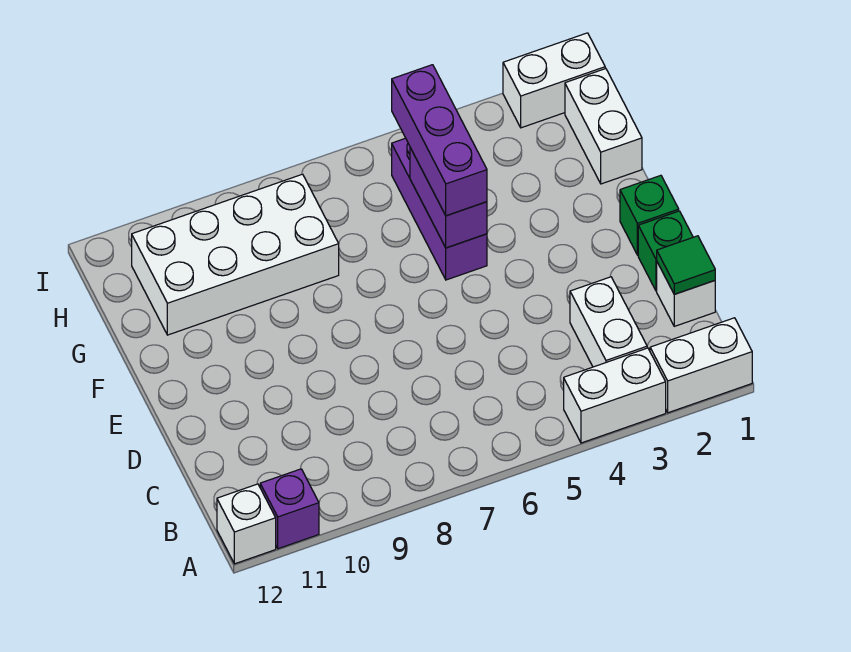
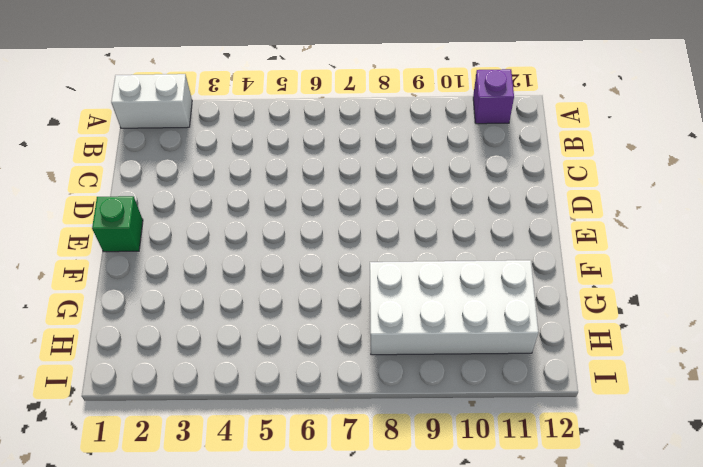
none -> white brick A3:A4 level 1
none -> white brick A12 level 1
none -> white brick B3:C3 level 1

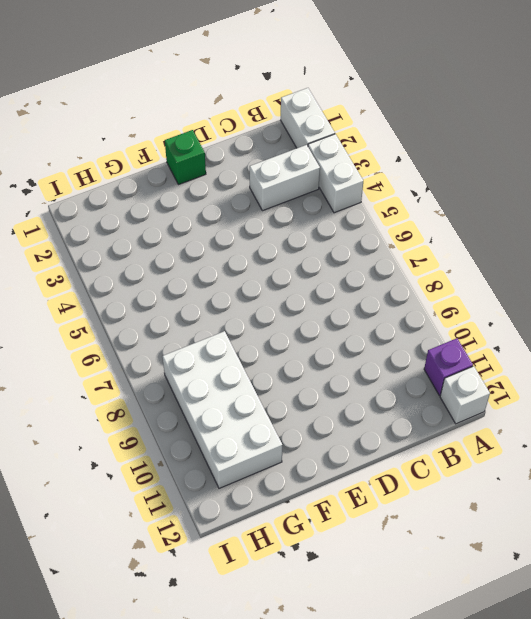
none -> white brick C1 level 1
none -> green brick D1 level 1
none -> purple brick F5:H5 level 1

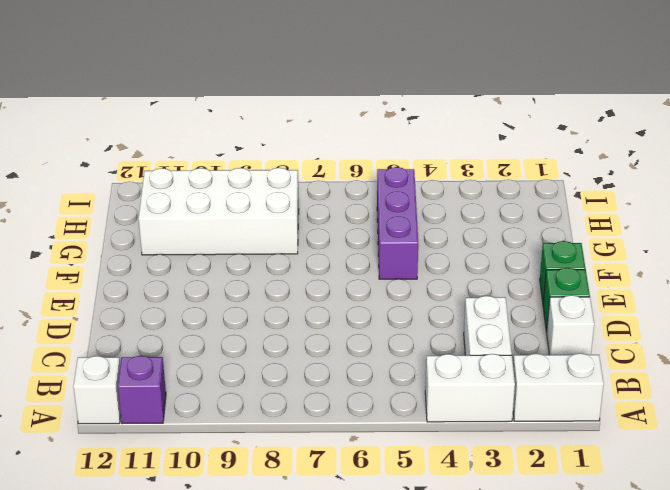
none -> white brick G1:H1 level 1
none -> white brick I1:I2 level 1
none -> green tile C1 level 2

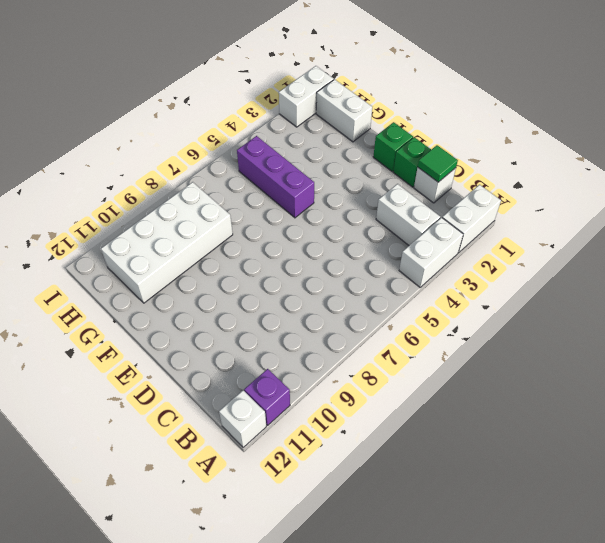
none -> purple brick F5:G5 level 2
none -> purple brick F5:H5 level 3

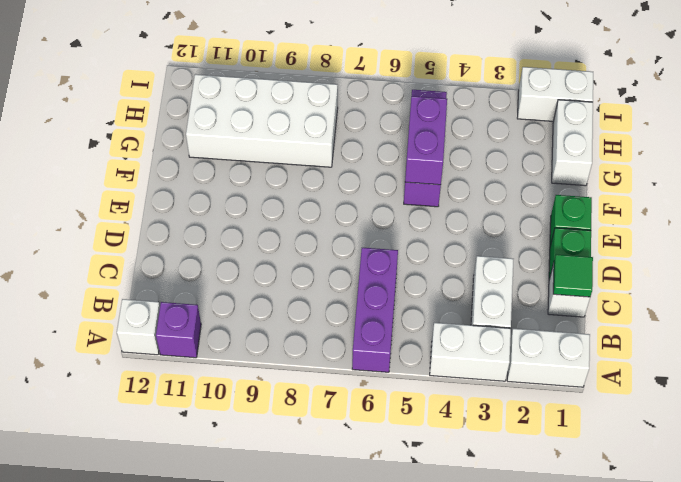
purple brick A6:C6 level 1 -> purple brick F5:H5 level 3

